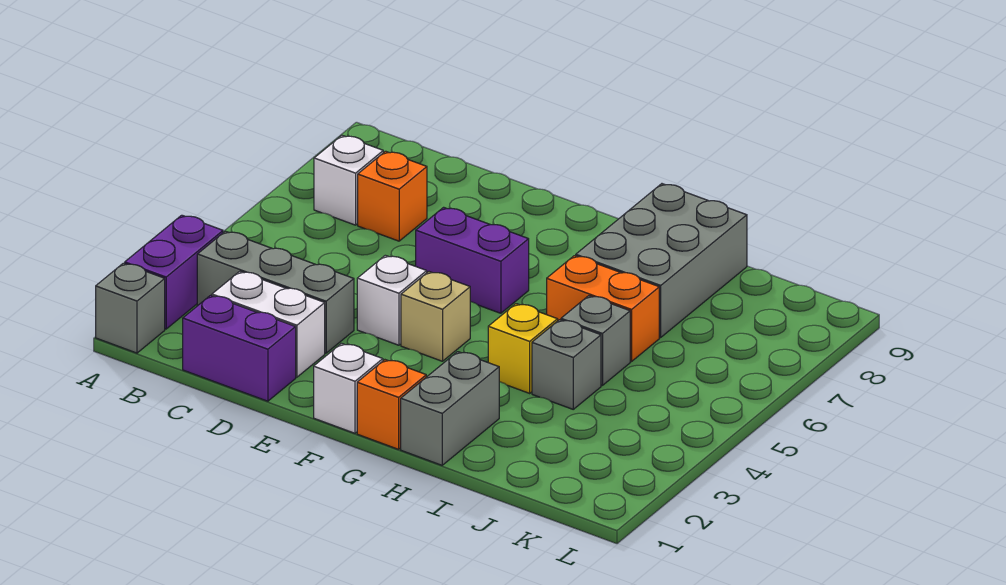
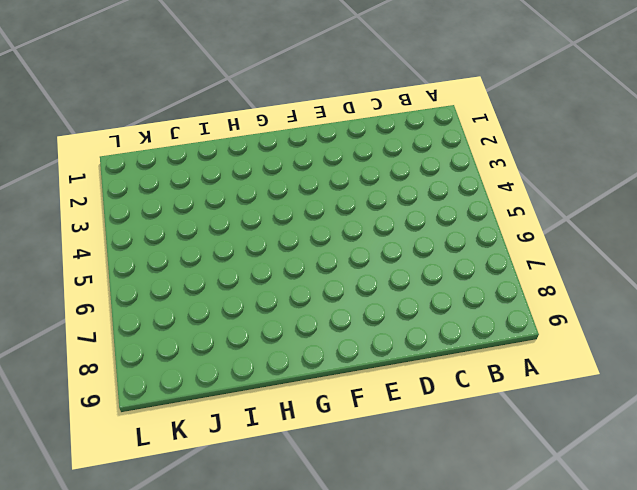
none -> grey brick A1 level 1
none -> purple brick A2:A3 level 1
none -> grey brick B3:D3 level 1

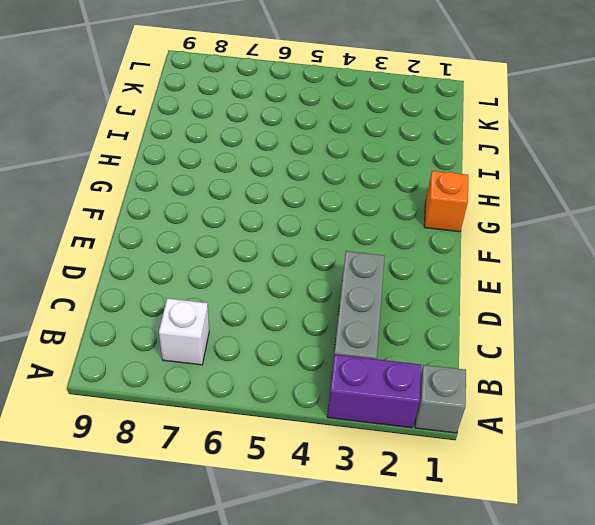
none -> purple brick C1:D1 level 1
none -> white brick C2:D2 level 1
none -> orange brick C7 level 1

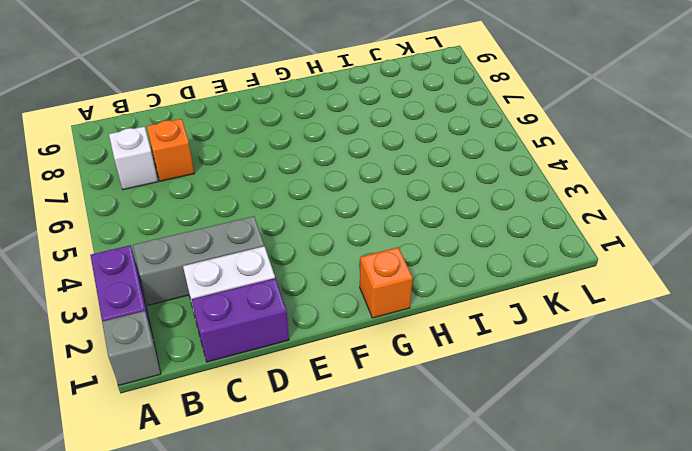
none -> white brick E4 level 1
none -> purple brick E6:F6 level 1
none -> white brick F1 level 1

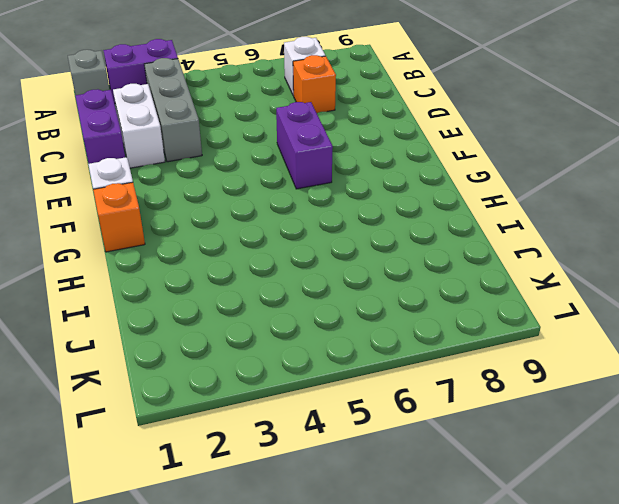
none -> white brick E4 level 1
none -> tan brick F4 level 1
none -> grey brick H1:H2 level 1

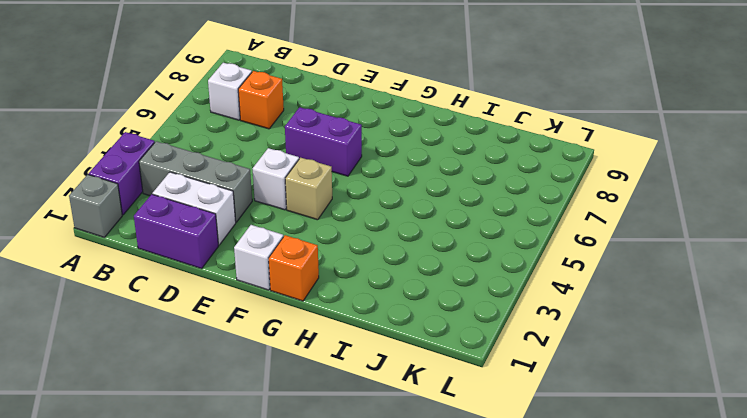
none -> grey brick H1:H2 level 1
none -> yellow brick H4 level 1
none -> orange brick H6:I6 level 1

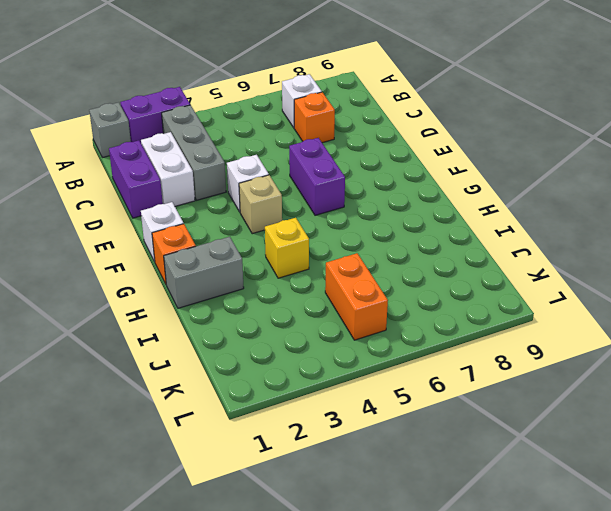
orange brick J5:K5 level 1 -> orange brick H6:I6 level 1
none -> grey brick H7:I9 level 1
none -> grey brick I4 level 1
none -> grey brick I5 level 1

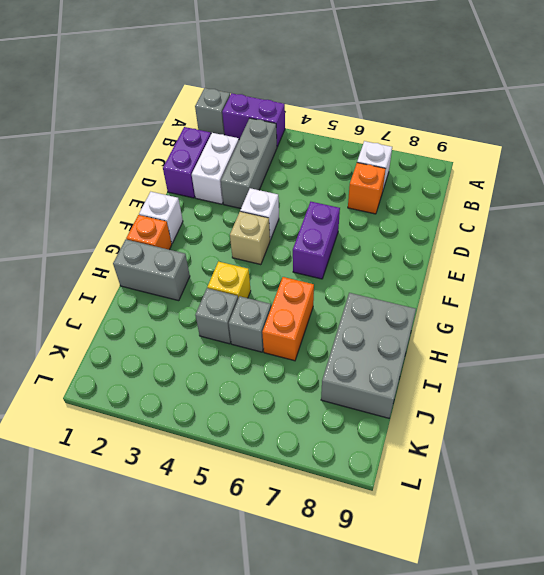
grey brick H8:J9 level 1 -> grey brick H7:I9 level 1

